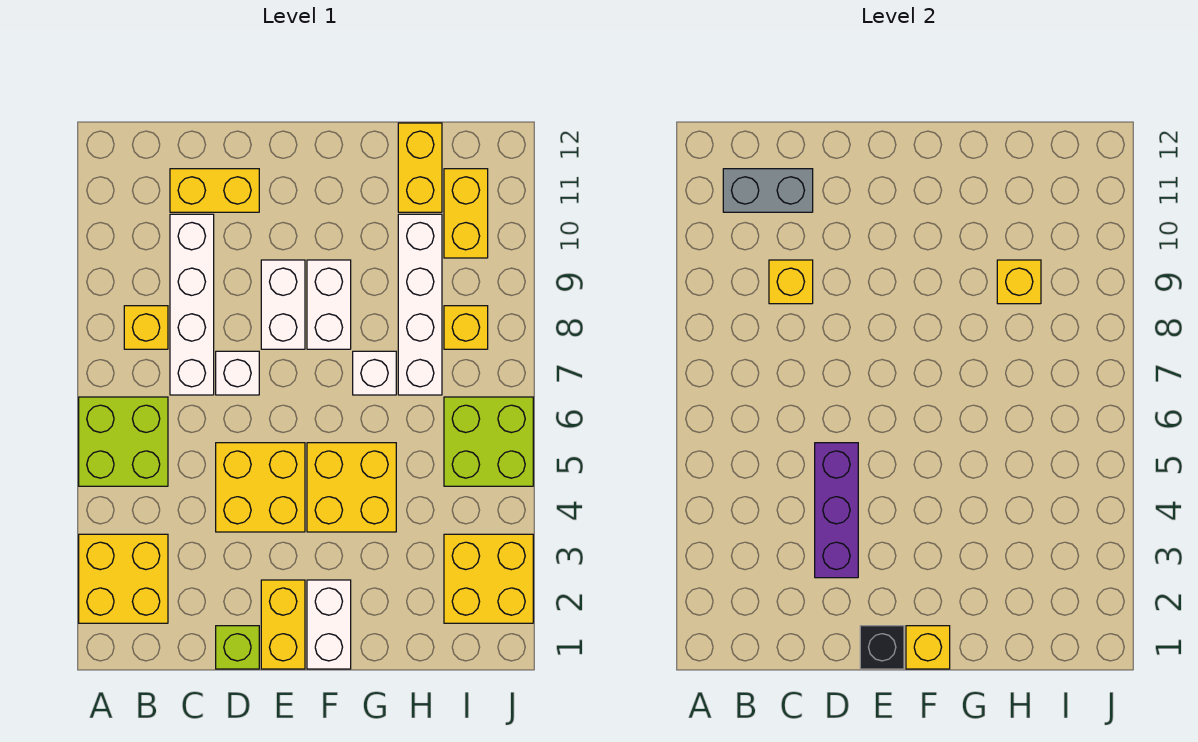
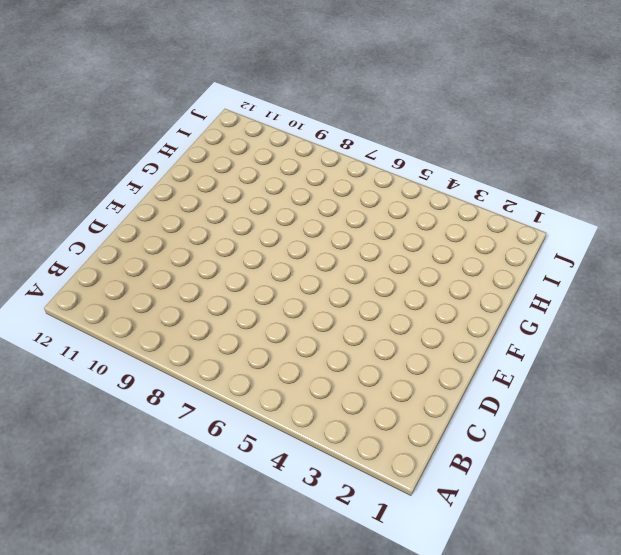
none -> yellow brick A2:B3 level 1
none -> lime brick A5:B6 level 1
none -> yellow brick B8 level 1

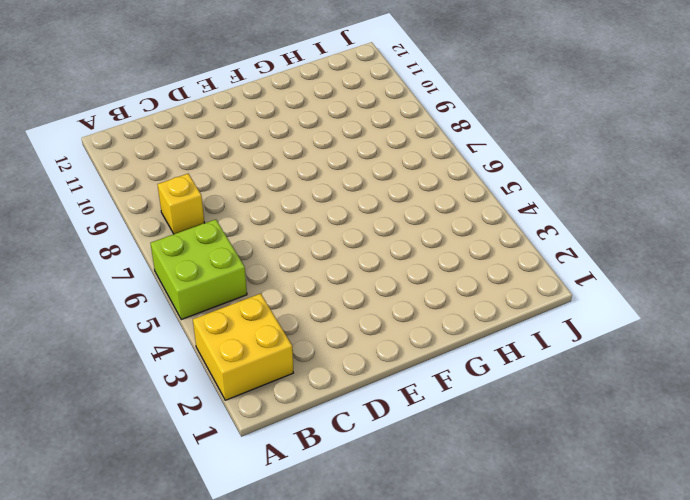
none -> white brick C7:C10 level 1
none -> yellow brick C11:D11 level 1
none -> lime brick D1 level 1

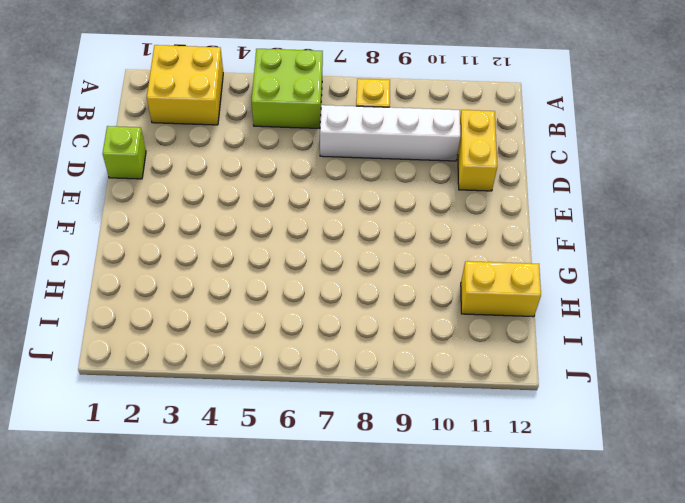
none -> yellow brick D4:E5 level 1
none -> white brick D7 level 1
none -> yellow brick E1:E2 level 1

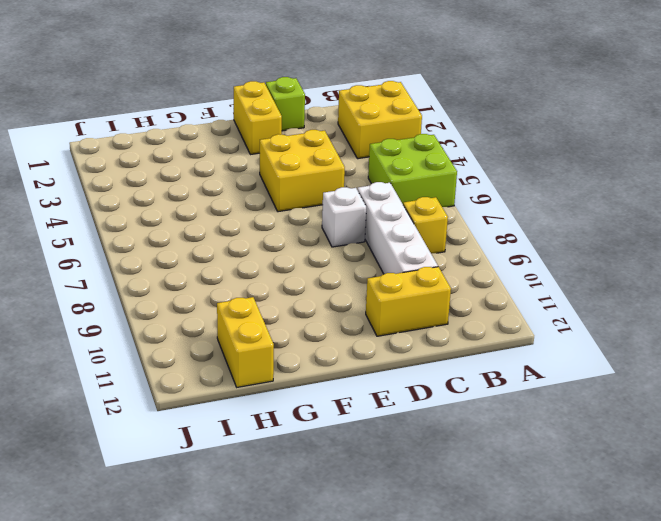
none -> white brick E8:E9 level 1
none -> white brick F1:F2 level 1
none -> yellow brick F4:G5 level 1

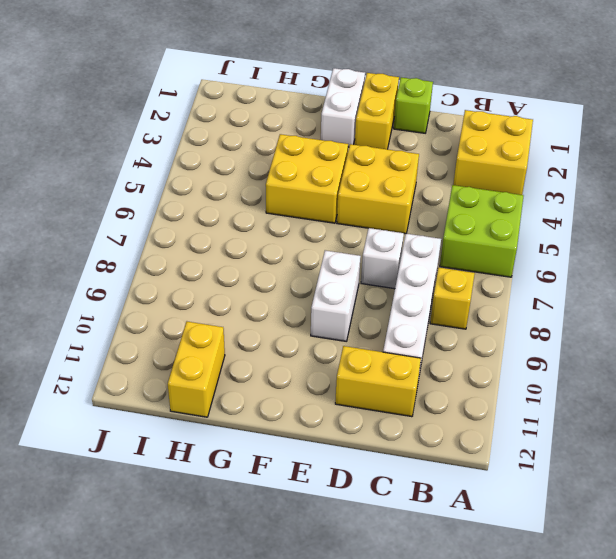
none -> white brick F8:F9 level 1
none -> white brick G7 level 1
none -> white brick H7:H10 level 1

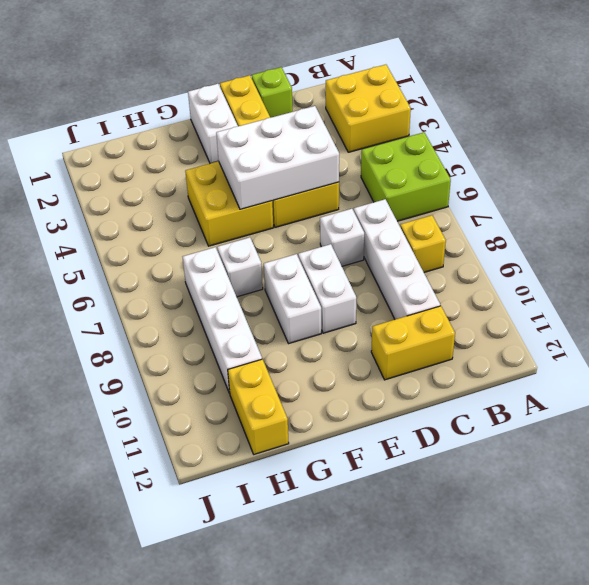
white brick D4:F5 level 2 -> purple brick D3:D5 level 2
none -> yellow brick I2:J3 level 1
none -> lime brick I5:J6 level 1
none -> yellow brick I8 level 1

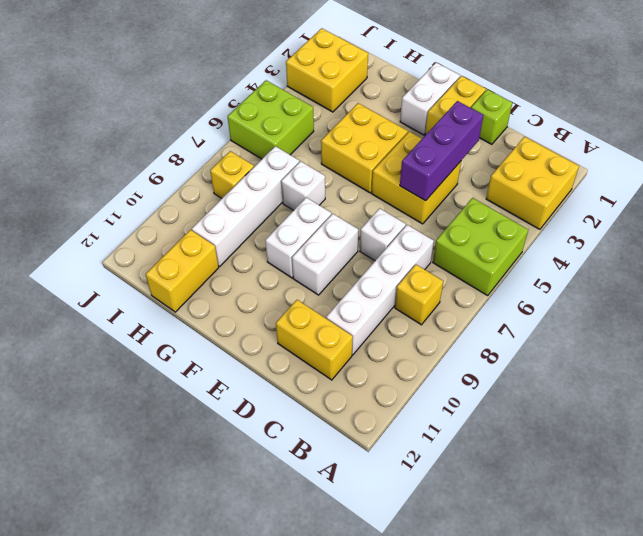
none -> yellow brick I10:I11 level 1
none -> grey brick B11:C11 level 2
none -> yellow brick C9 level 2

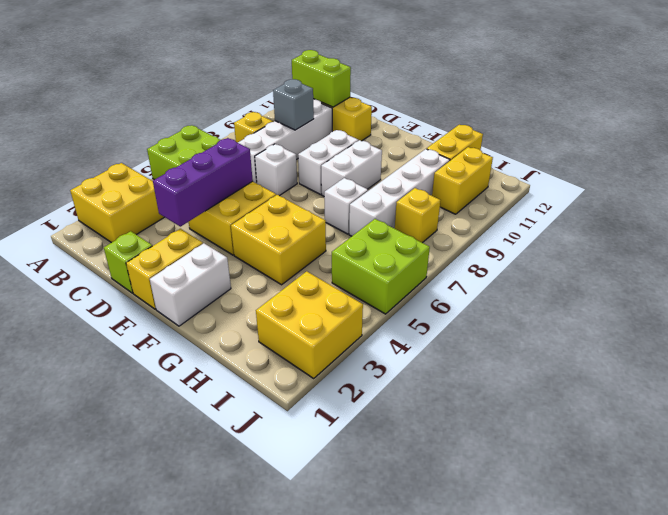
lime brick B11:C11 level 2 -> grey brick B11:C11 level 2
grey brick C9 level 2 -> yellow brick C9 level 2
none -> black brick E1 level 2
none -> yellow brick F1 level 2
none -> yellow brick H9 level 2

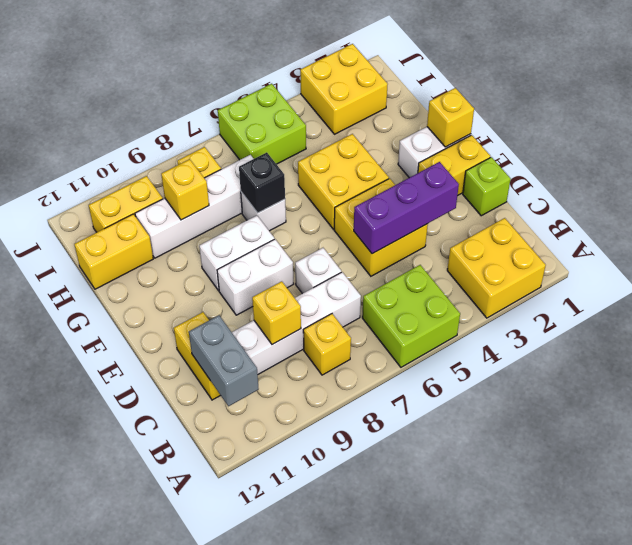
black brick G7 level 2 -> black brick E1 level 2

